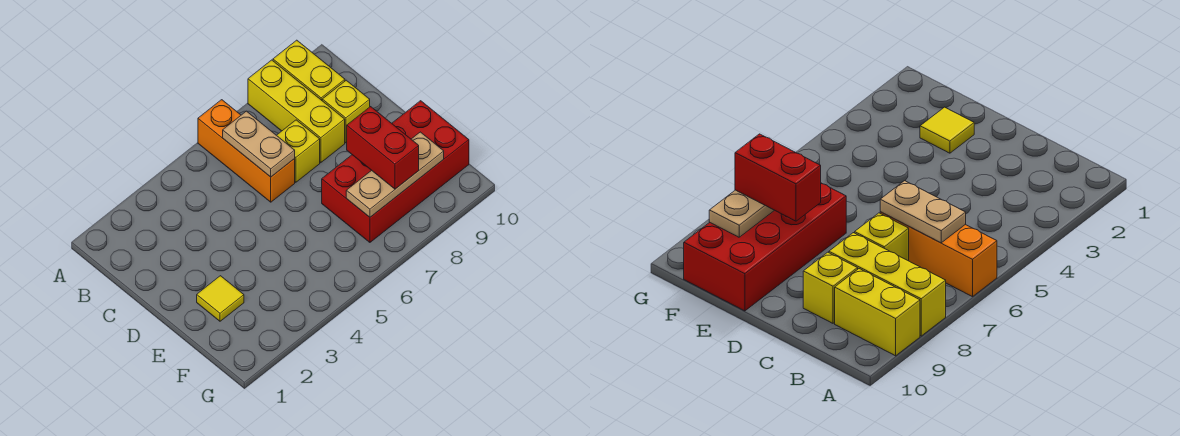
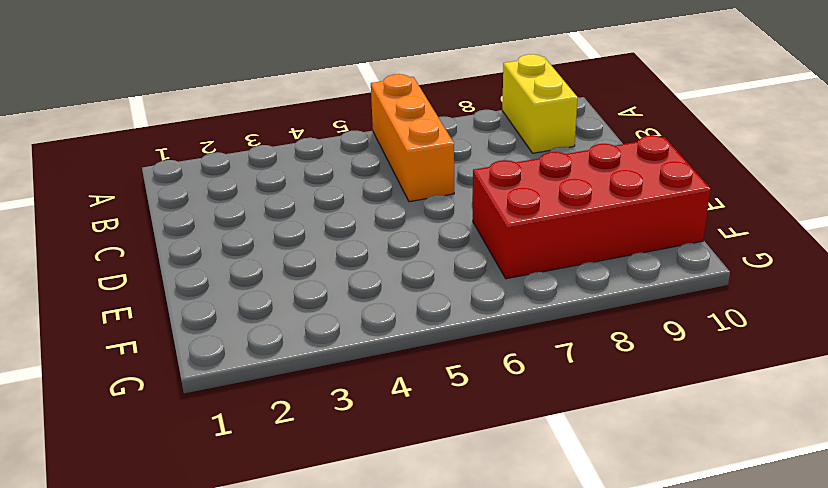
none -> yellow brick A8:C8 level 1
none -> yellow brick C7 level 1

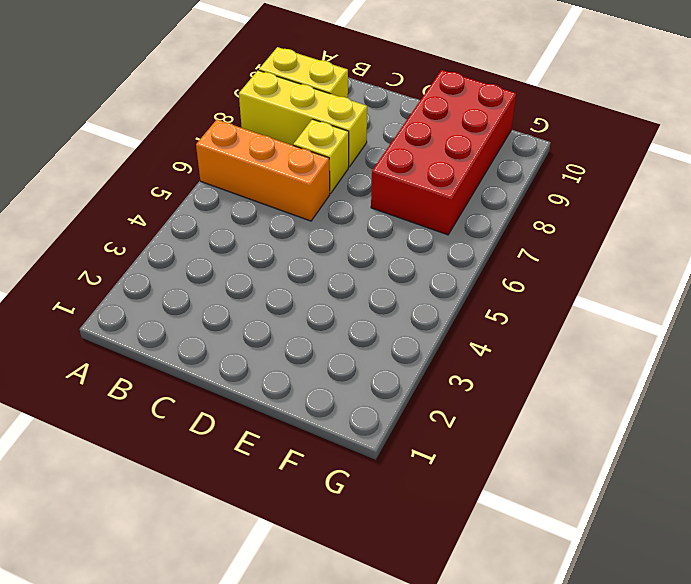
none -> yellow brick C9 level 1
none -> yellow tile E2 level 1

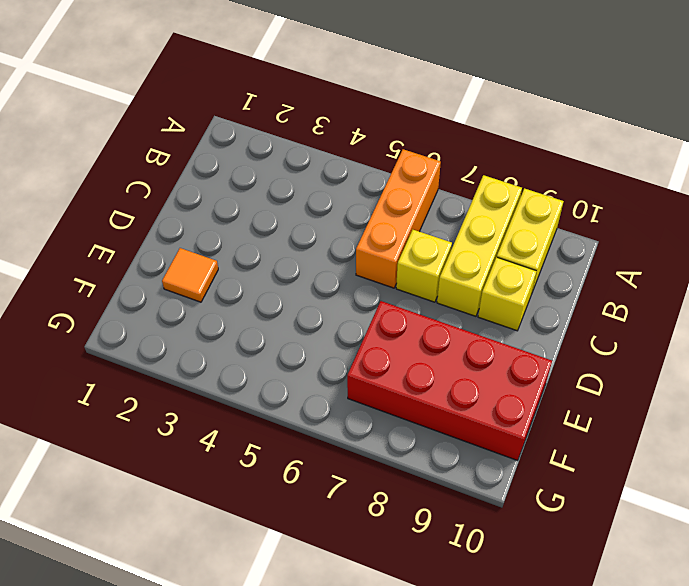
orange tile E2 level 1 -> yellow tile E2 level 1
none -> tan plate B6:C6 level 2
none -> tan plate F7:F9 level 2

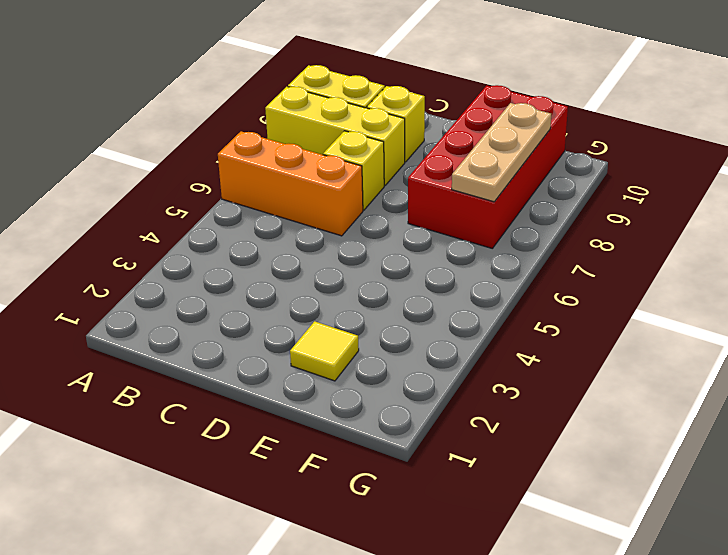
none -> tan plate B6:C6 level 2
none -> red brick E8:F8 level 3

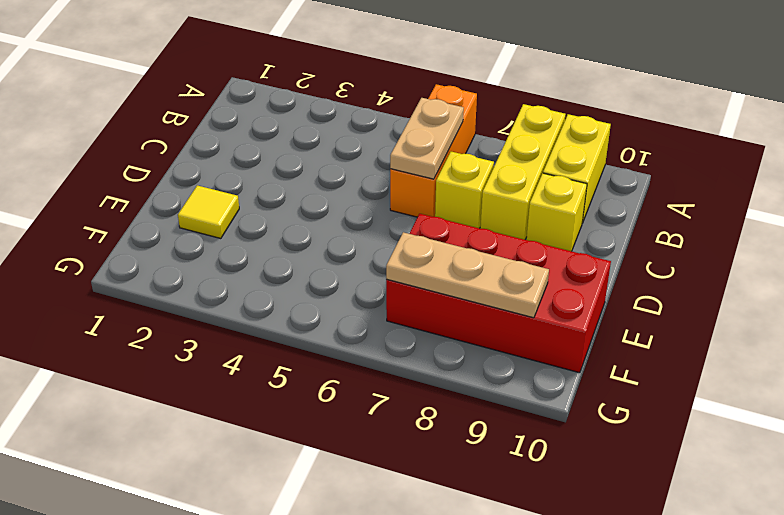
none -> red brick E8:F8 level 3

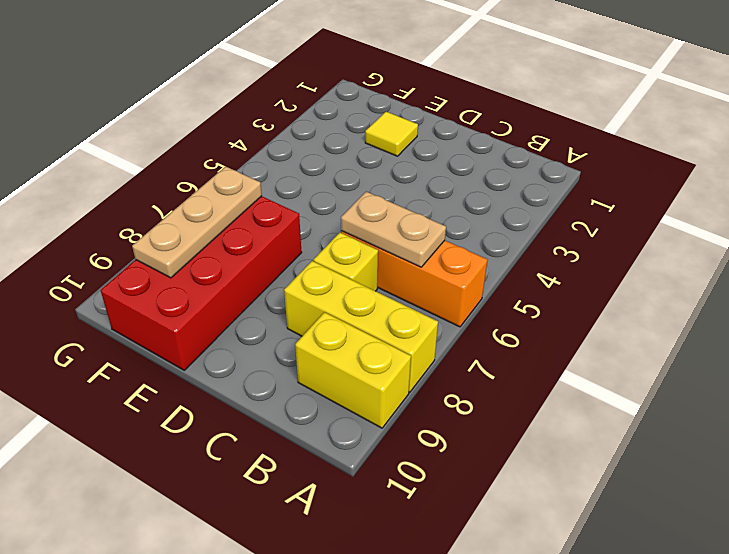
none -> yellow brick C9 level 1
none -> red brick E8:F8 level 3

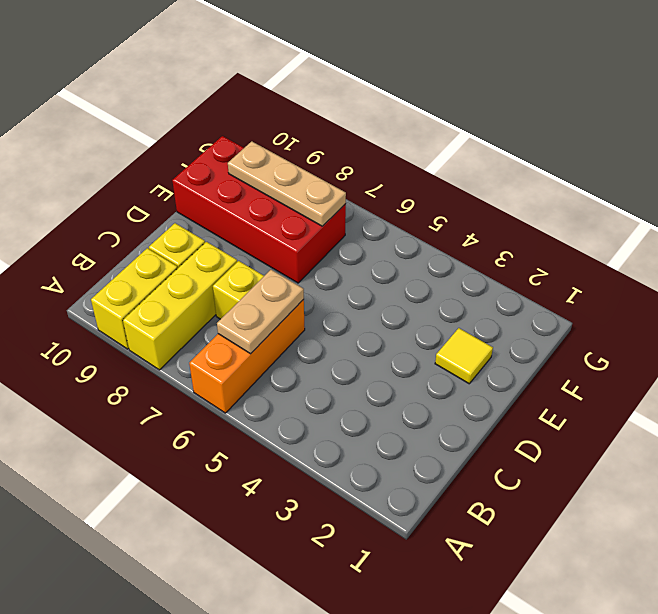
none -> red brick E8:F8 level 3

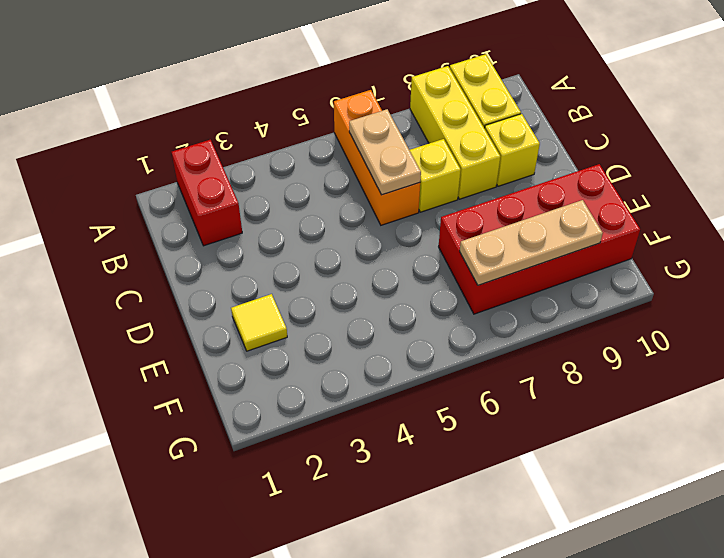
red brick A2:B2 level 1 -> red brick E8:F8 level 3

